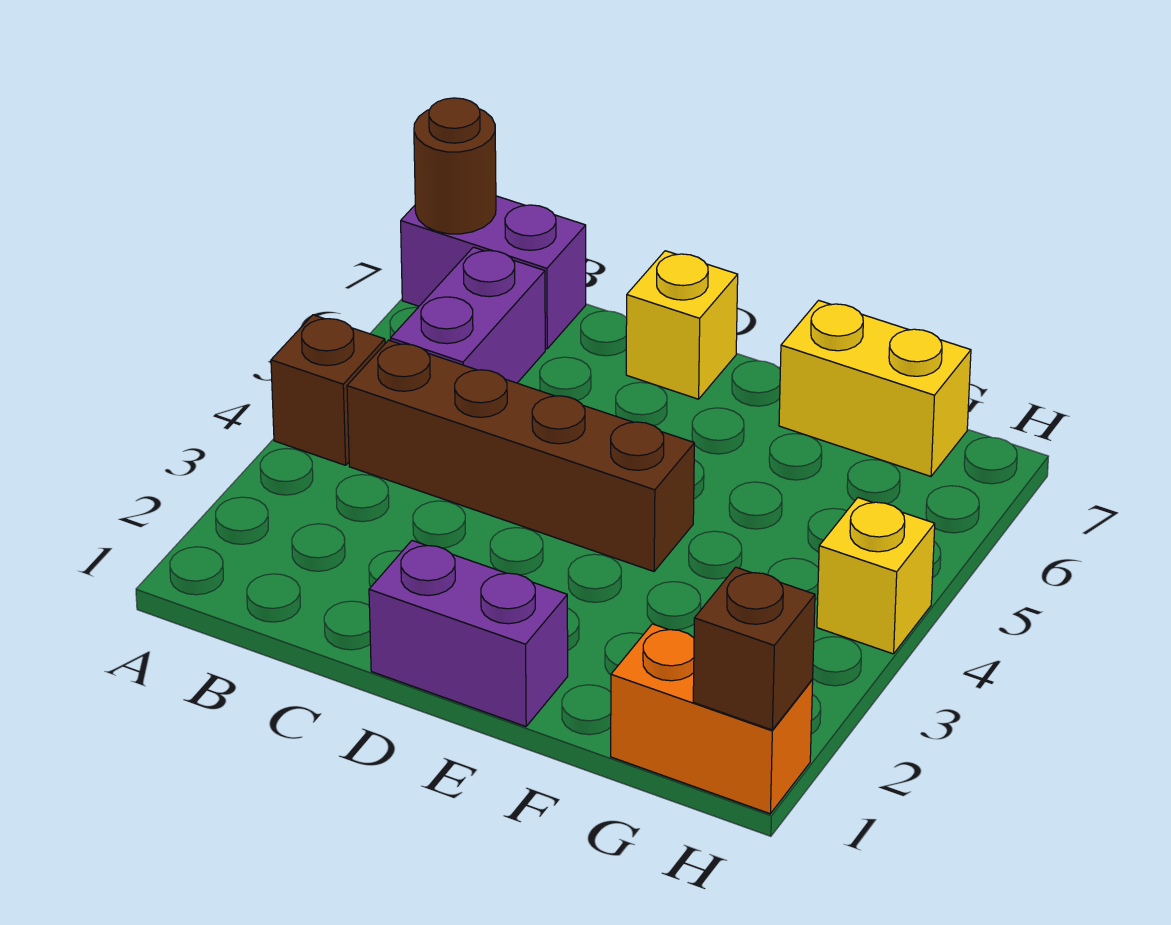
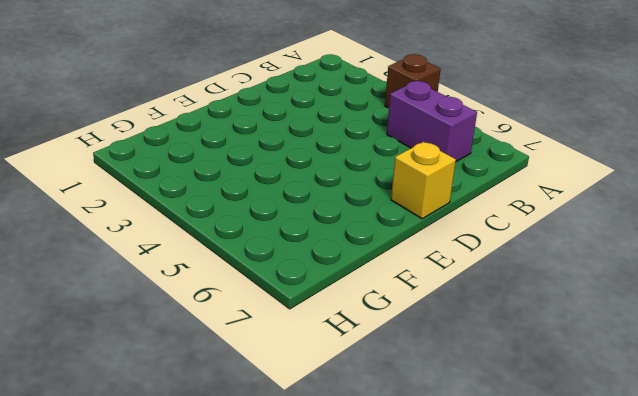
none -> purple brick A7:B7 level 1
none -> brown brick B4:E4 level 1

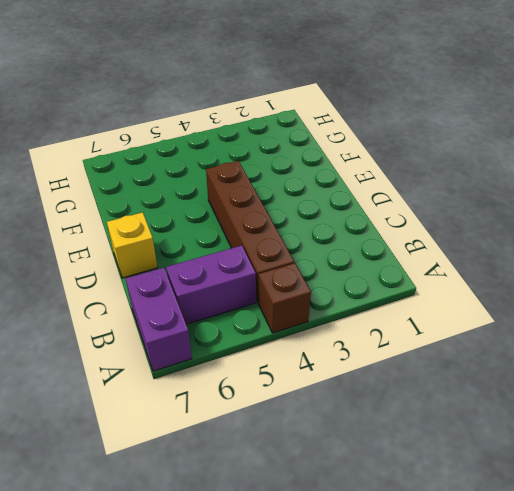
none -> purple brick D1:E1 level 1
none -> yellow brick F7:G7 level 1

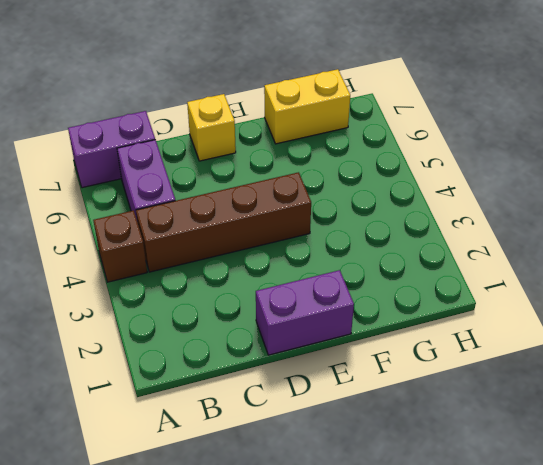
none -> orange brick G1:H1 level 1
none -> yellow brick H4 level 1

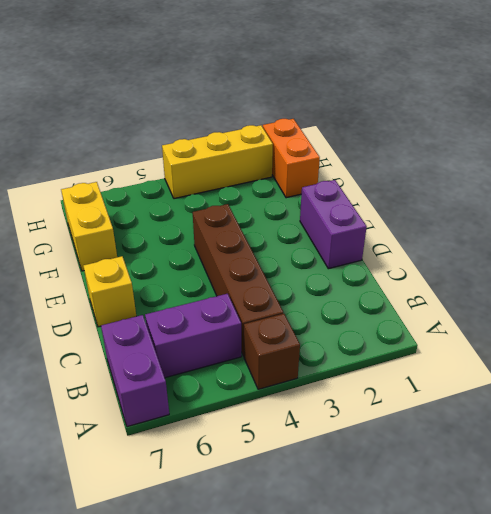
yellow brick H2:H4 level 1 -> yellow brick H4 level 1
none -> brown round brick A7 level 2
none -> brown brick H1 level 2

